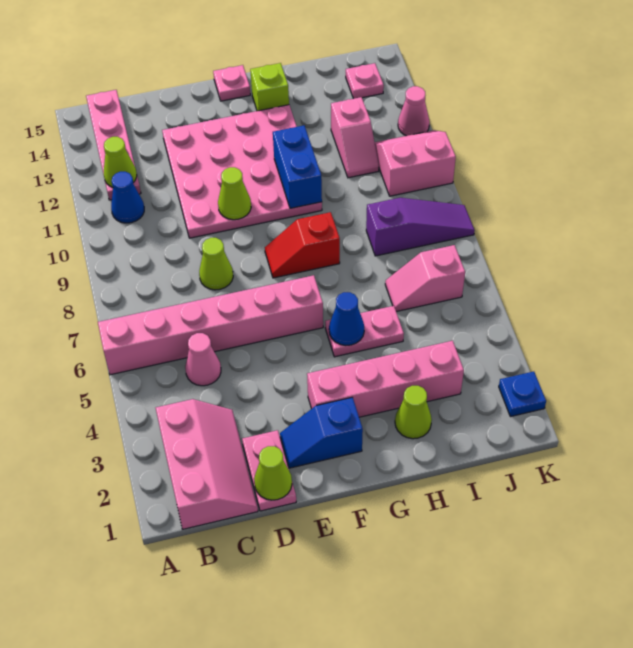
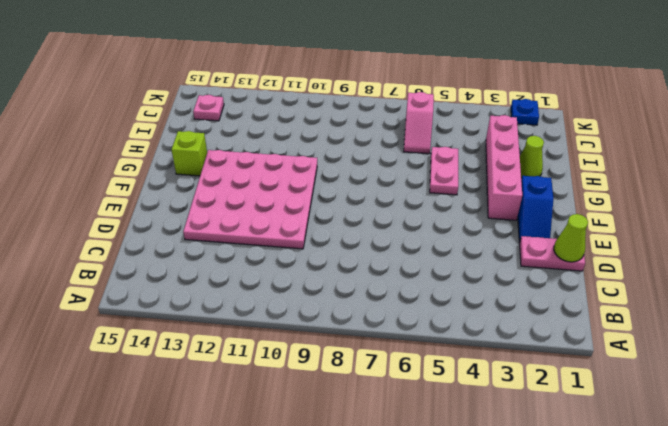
none -> pink brick A6:F6 level 1
none -> pink slope B1:C3 level 1 top B
none -> blue cone B11 level 1

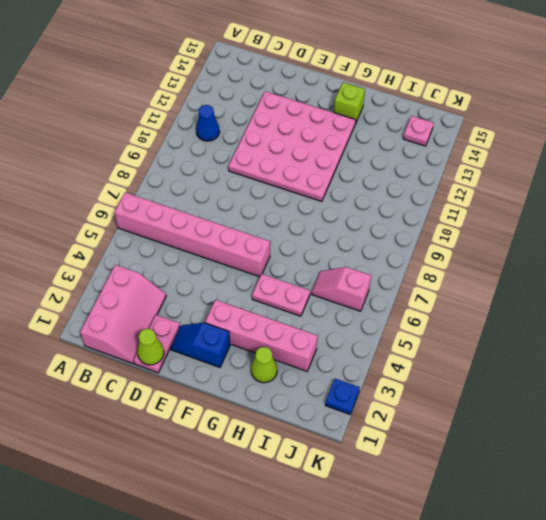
none -> pink plate B12:B15 level 1
none -> pink cone C5 level 1
none -> lime cone D8 level 1

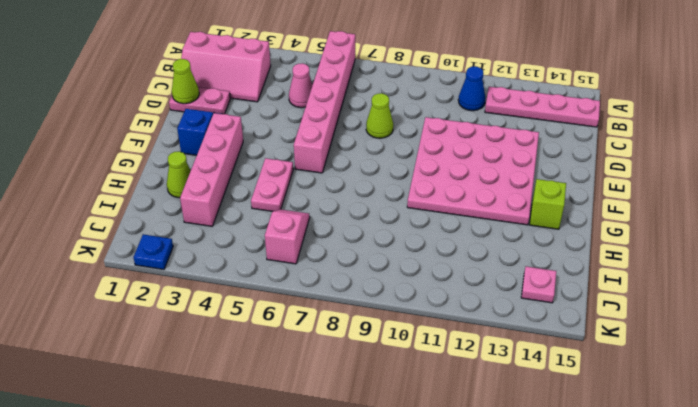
none -> red slope F8:G8 level 1 top G
none -> pink plate F15 level 1
none -> purple slope I8:K8 level 1 top I

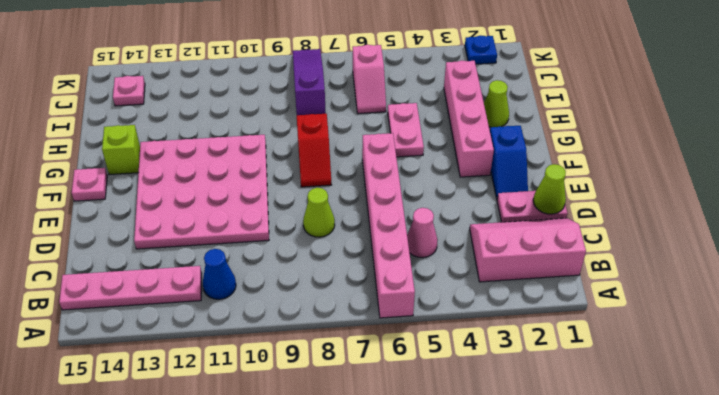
none -> pink slope I11:I12 level 1 top 12
none -> pink slope J10:K11 level 1 top 10
none -> pink cone K12 level 1

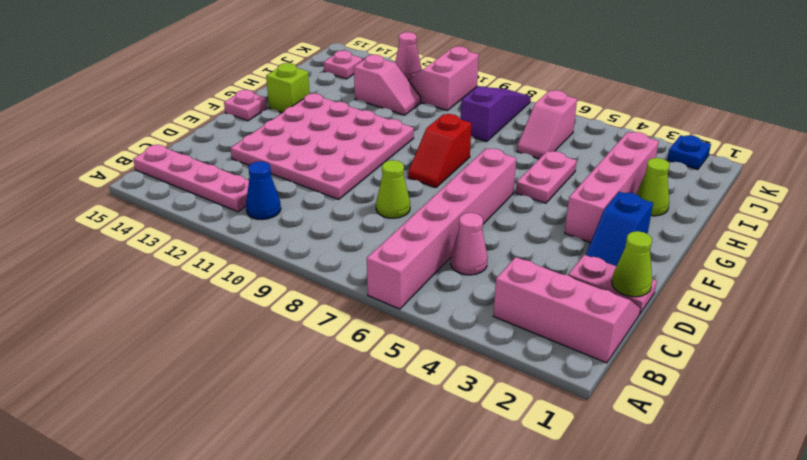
none -> lime cone B12 level 2
none -> lime cone E10 level 2
none -> blue cone G5 level 2

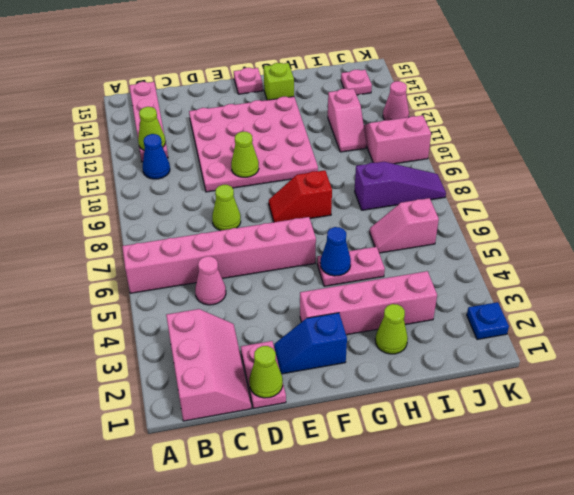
none -> blue brick G10:G11 level 2

